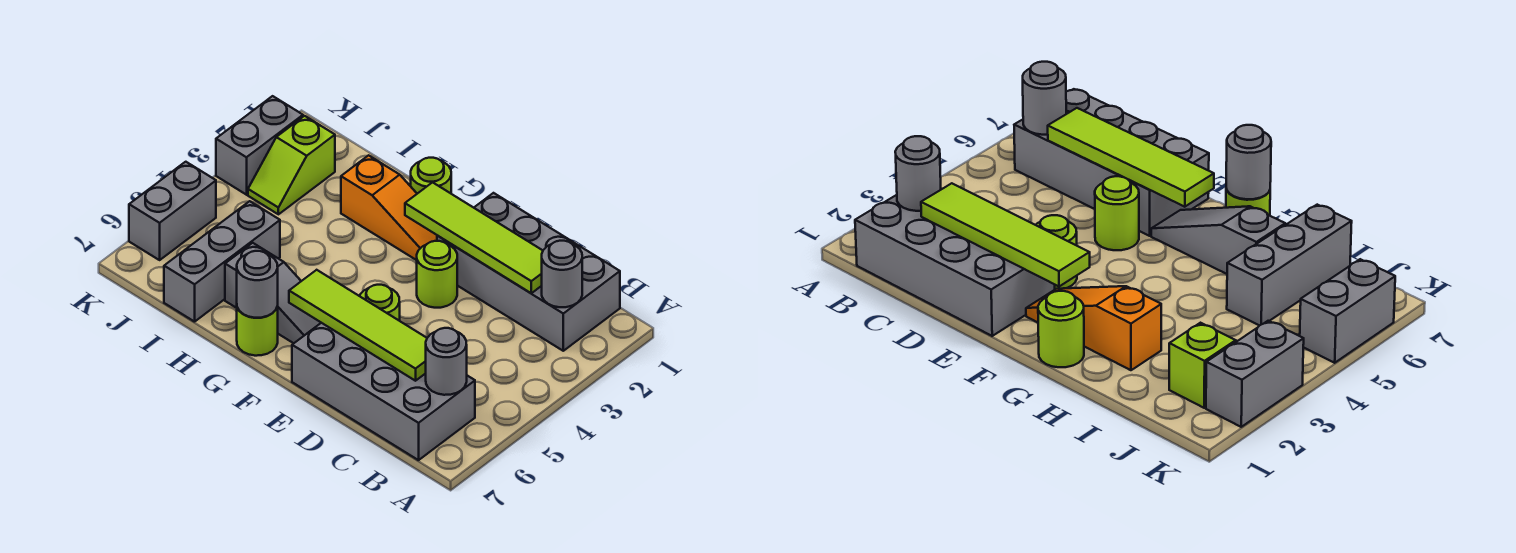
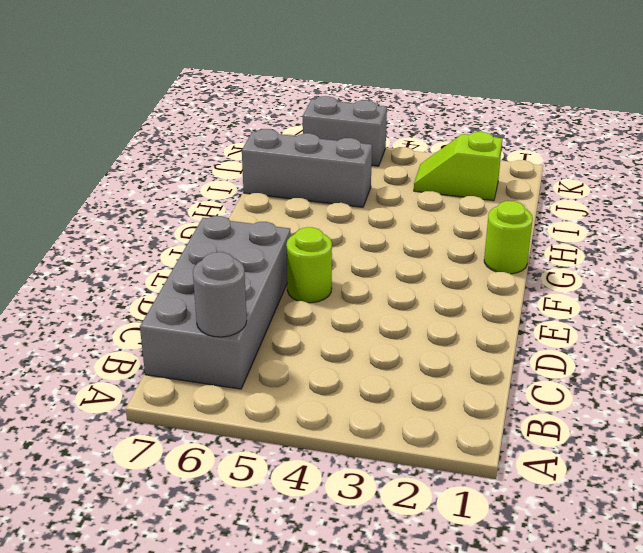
none -> grey brick B1:E2 level 1
none -> lime round brick E3 level 1
none -> orange slope F2:H2 level 1 top H

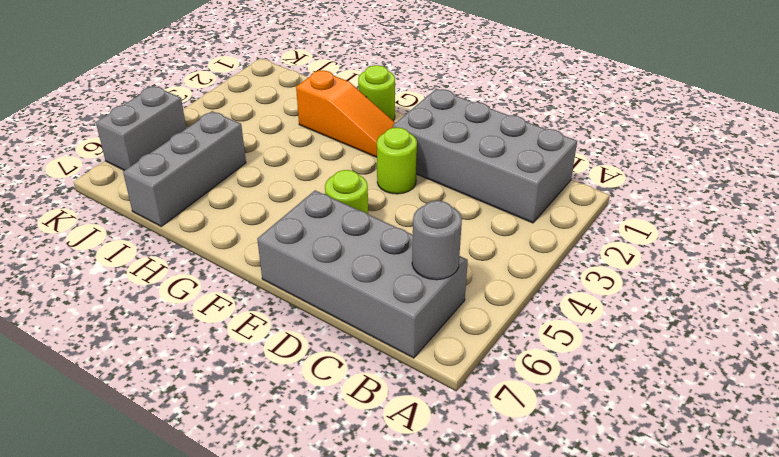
none -> grey slope F6:H6 level 1 top H
none -> lime round brick G7 level 1
none -> lime slope J2:J3 level 1 top 2

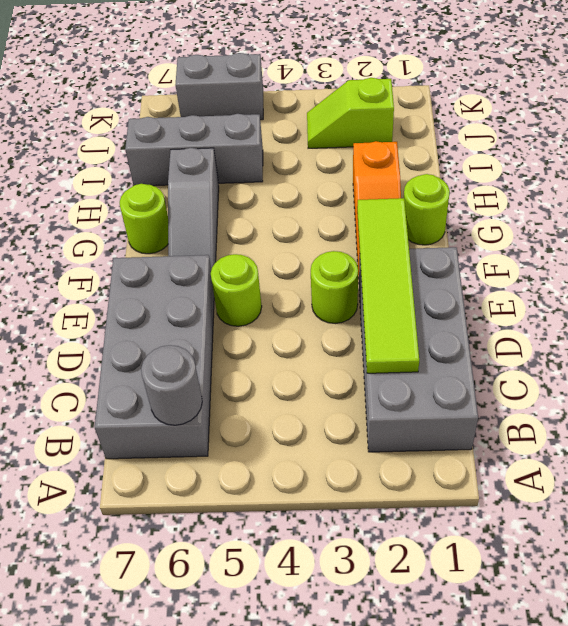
none -> grey brick K2:K3 level 1
none -> grey round brick B2 level 2
none -> lime tile C6:F6 level 2

